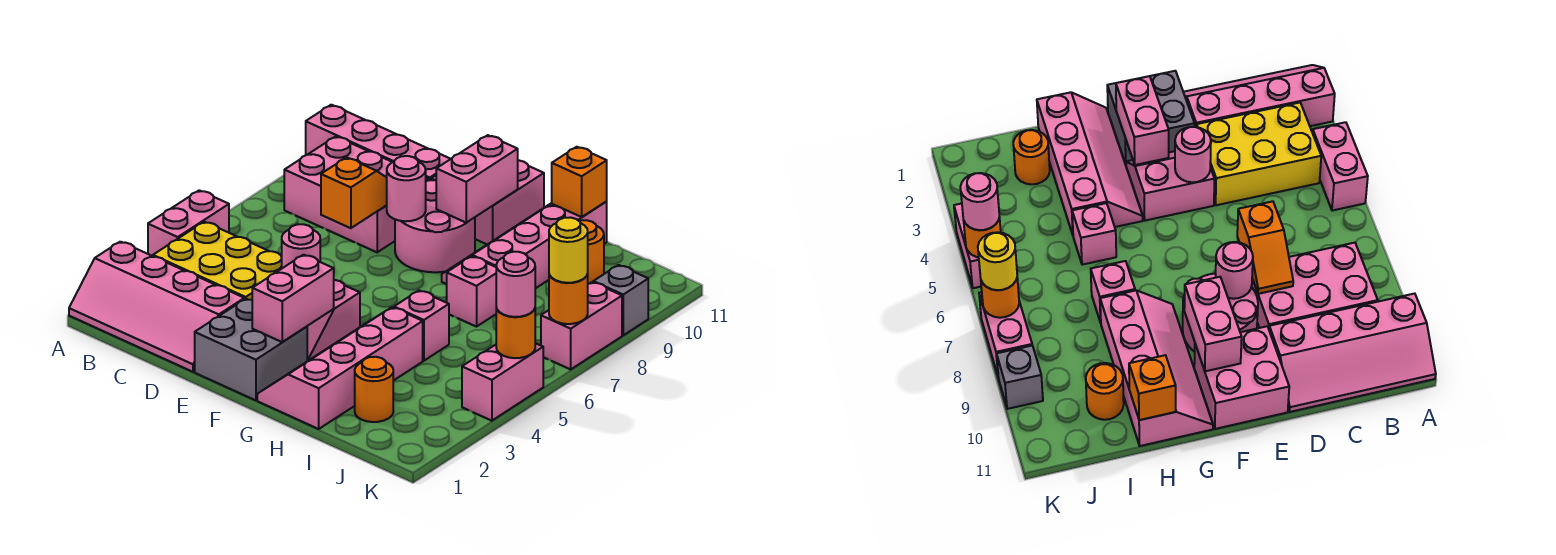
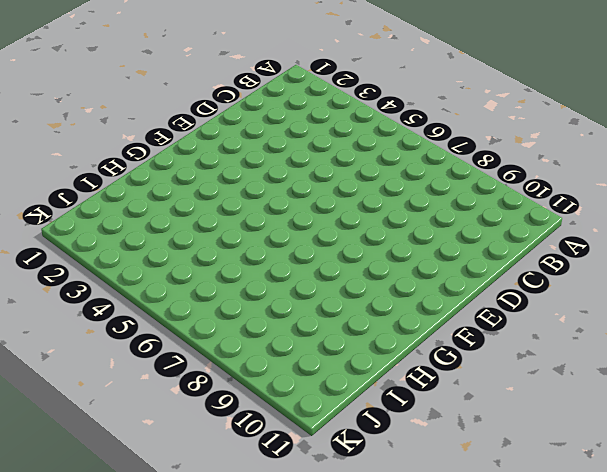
none -> pink slope A1:D2 level 1 top 2
none -> pink brick A4:A5 level 1
none -> pink slope A10:D11 level 1 top 10

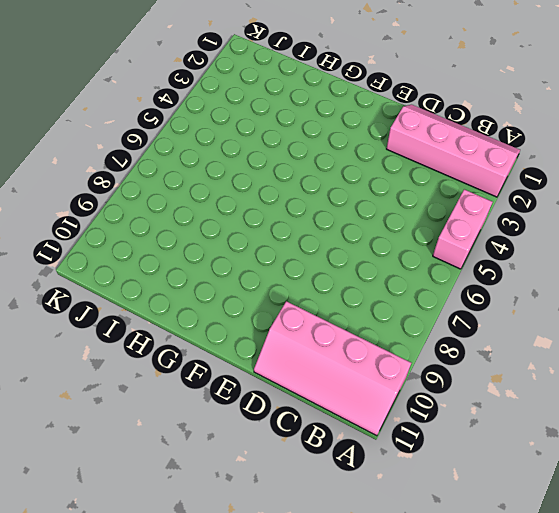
none -> yellow brick B3:D4 level 1
none -> pink brick B8:D9 level 1
none -> grey brick E1:F2 level 1

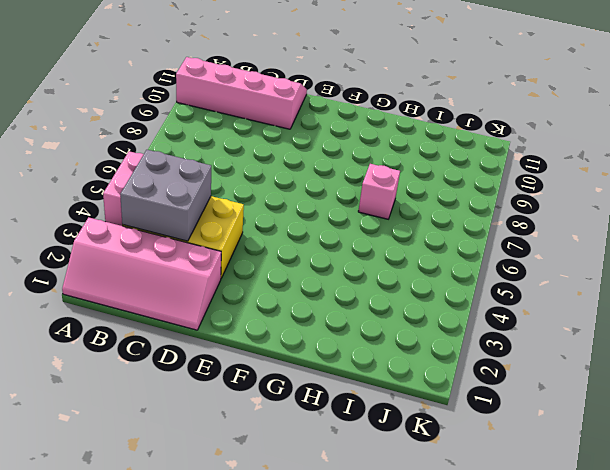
grey brick B3:C4 level 2 -> grey brick E1:F2 level 1
none -> pink brick B8:D9 level 1
none -> pink slope E3:F4 level 1 top 4
none -> pink round brick E8:F9 level 1

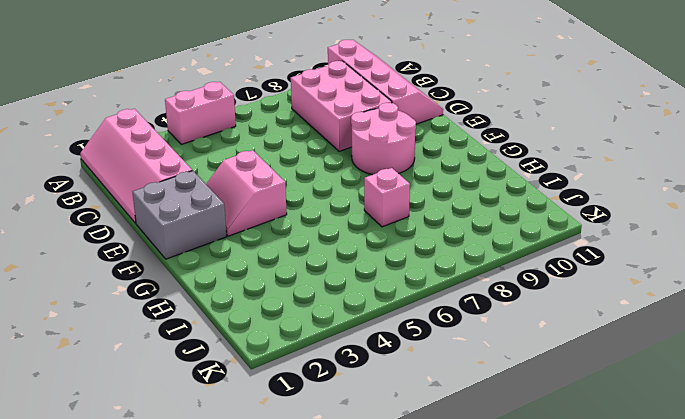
none -> yellow brick B3:D4 level 1
none -> pink brick E10:F11 level 1
none -> pink slope G1:H4 level 1 top H

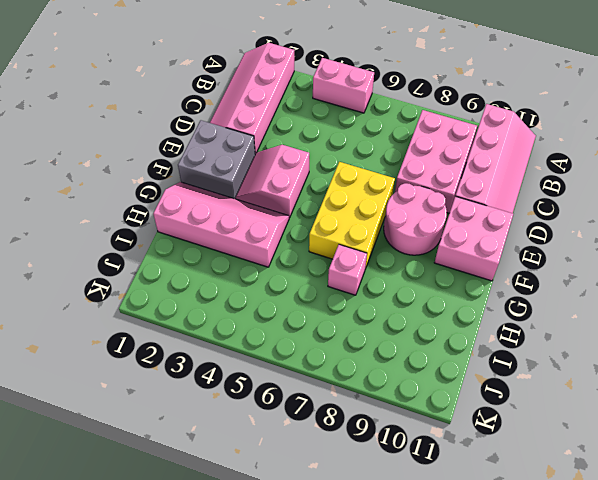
yellow brick E6:G7 level 1 -> yellow brick B3:D4 level 1
none -> pink slope G8:H11 level 1 top H
none -> pink brick H5 level 1
none -> orange round brick I2 level 1

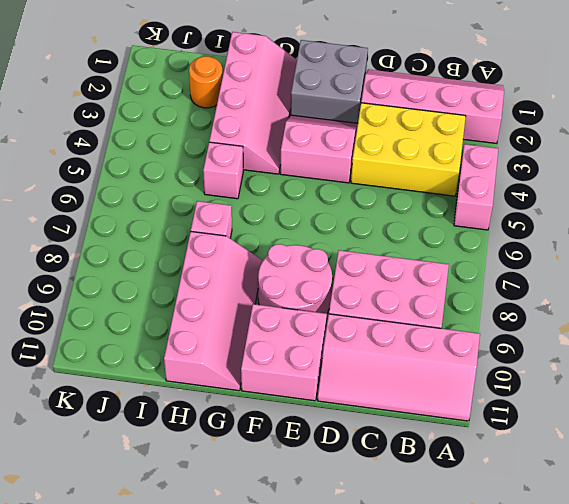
none -> orange round brick I10 level 1
none -> pink brick K4:K5 level 1
none -> pink brick K7:K8 level 1

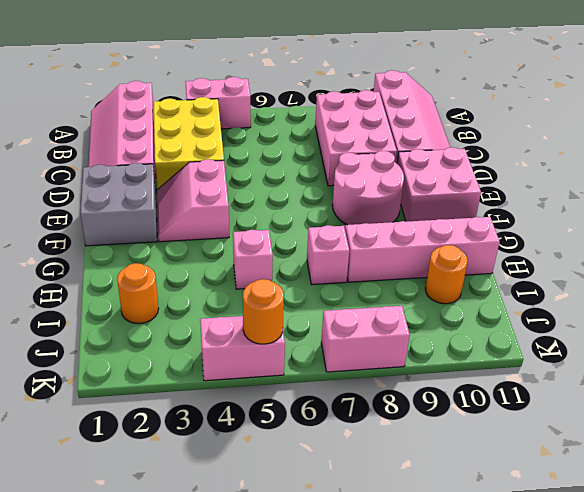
none -> pink slope G1:H4 level 1 top H
none -> grey brick K9 level 1
none -> orange slope D7:D8 level 2 top 7

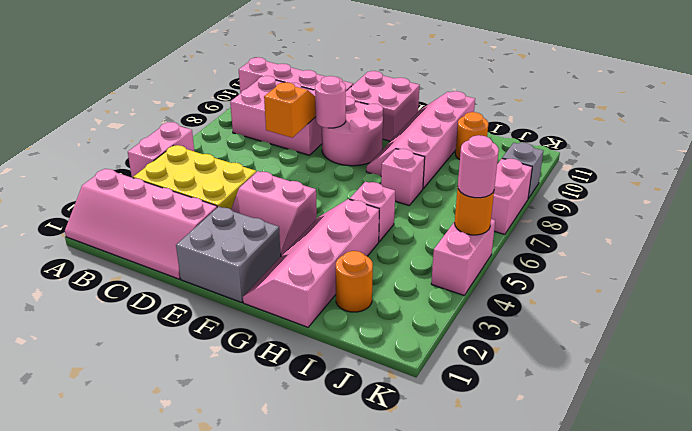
none -> pink round brick E4 level 2
none -> pink brick F2:F3 level 2
none -> pink brick F9:F10 level 2

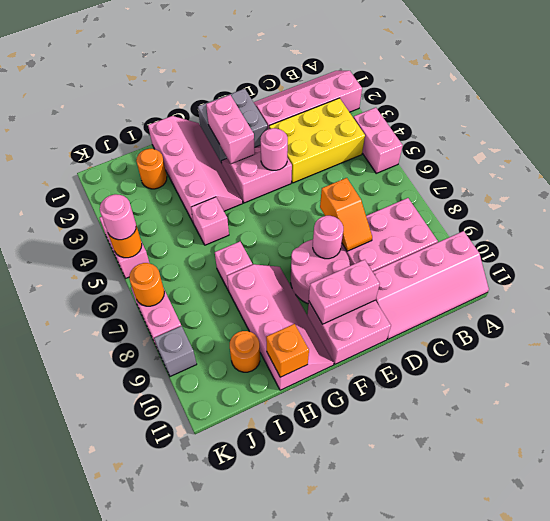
pink brick E10:F10 level 2 -> pink brick F9:F10 level 2
none -> yellow round brick K7 level 3

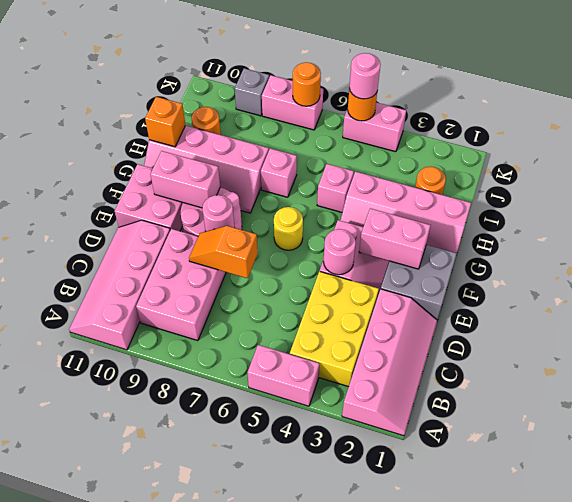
yellow round brick F6 level 1 -> yellow round brick K7 level 3

